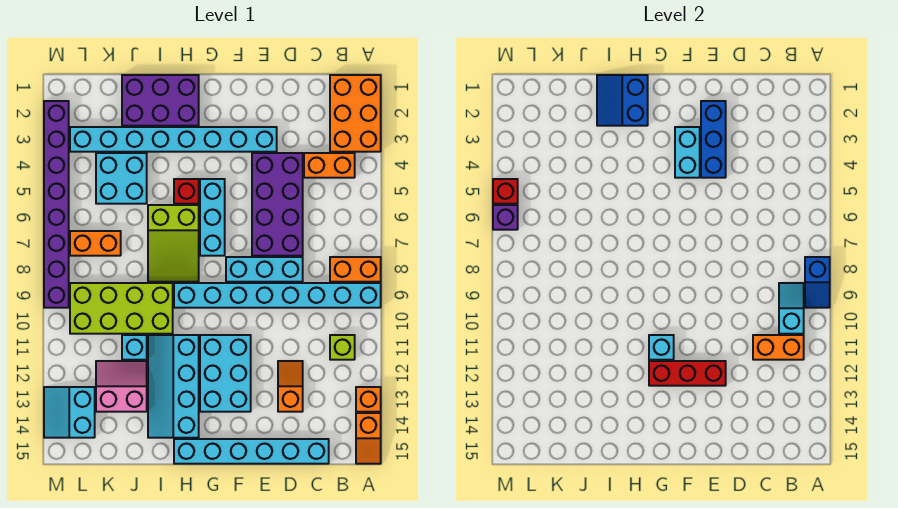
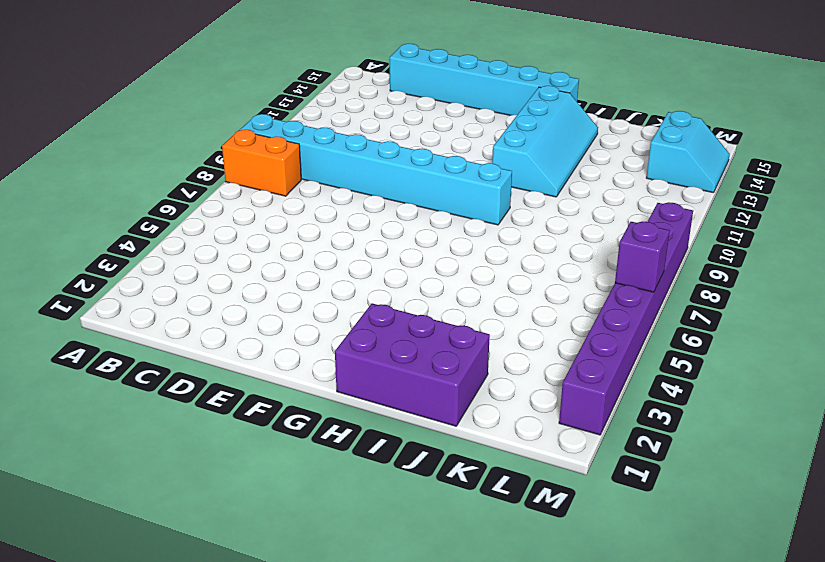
none -> orange brick A1:B3 level 1
none -> orange brick A13 level 1
none -> orange slope A14:A15 level 1 top 14
none -> orange brick B4:C4 level 1

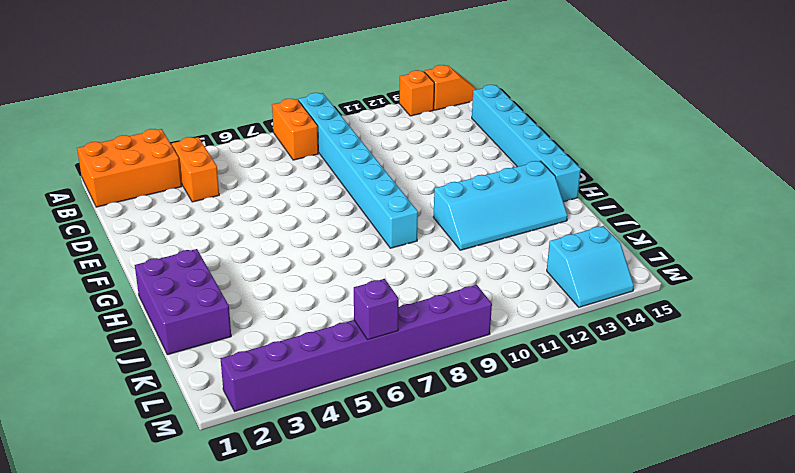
none -> lime brick B11 level 1
none -> purple brick D4:E7 level 1
none -> cyan brick D8:F8 level 1
none -> orange slope D12:D13 level 1 top 13

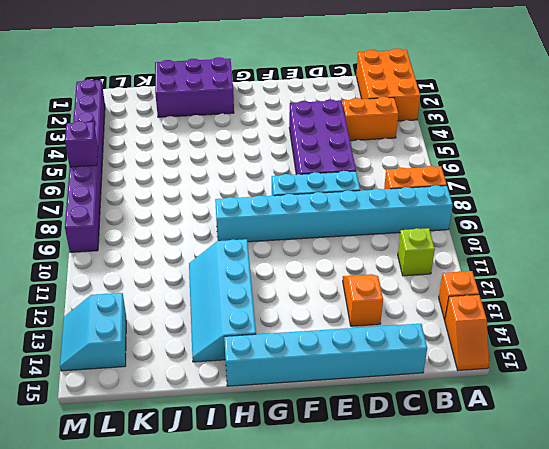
none -> cyan brick E3:L3 level 1
none -> cyan brick F11:G13 level 1
none -> cyan brick G5:G7 level 1
none -> red brick H5 level 1

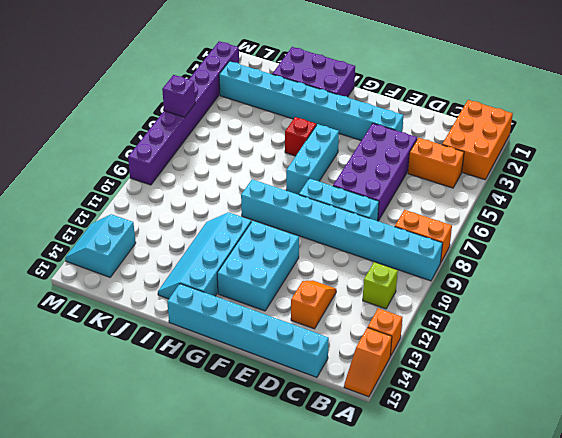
none -> lime slope H6:I8 level 1 top 6
none -> lime brick I9:L10 level 1
none -> cyan brick J4:K5 level 1
none -> cyan brick J11 level 1

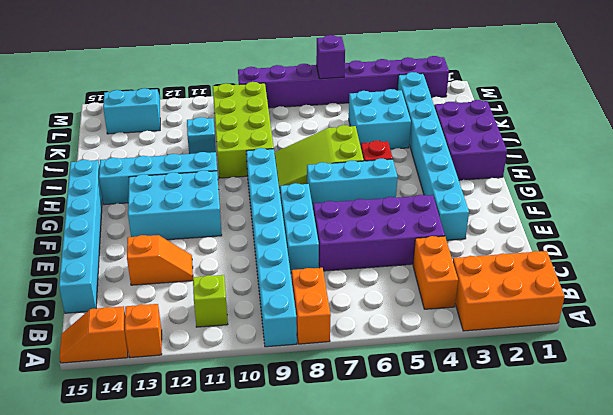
none -> pink slope J12:K13 level 1 top 13
none -> orange brick K7:L7 level 1
none -> blue slope A8:A9 level 2 top 8
none -> cyan slope B9:B10 level 2 top 10

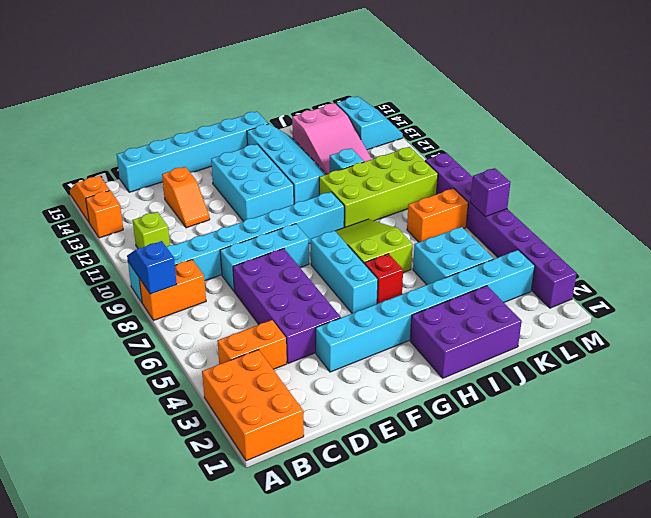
pink slope J12:K14 level 1 top 14 -> pink slope J12:K13 level 1 top 13
none -> cyan slope B9:B10 level 2 top 10
none -> orange brick B11:C11 level 2
none -> blue brick E2:E4 level 2
none -> red brick E12:G12 level 2

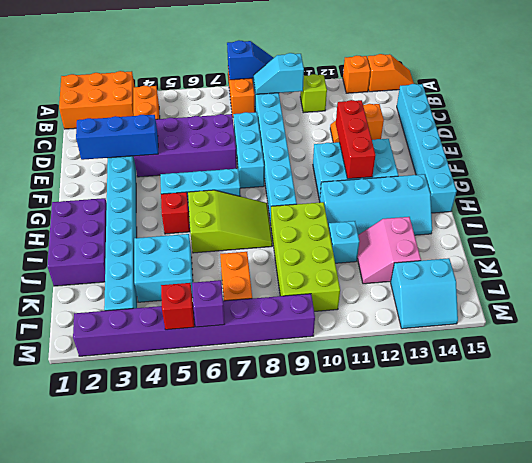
none -> orange brick B11:C11 level 2
none -> cyan brick F3:F4 level 2
none -> cyan brick G11 level 2
none -> blue slope H1:I2 level 2 top H

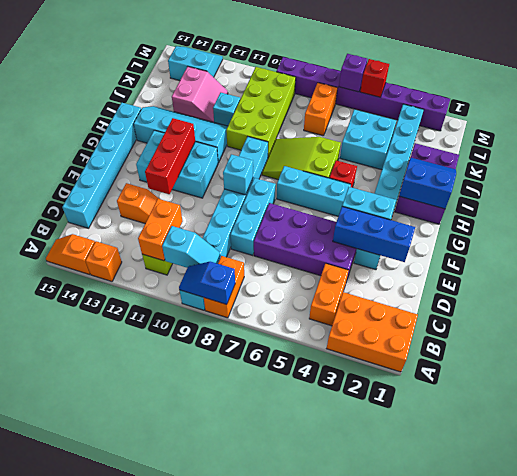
cyan brick F9 level 2 -> cyan brick G11 level 2

